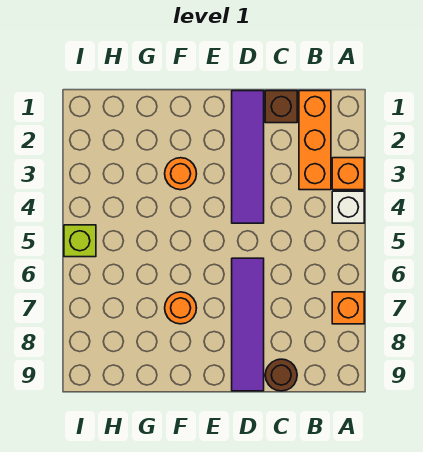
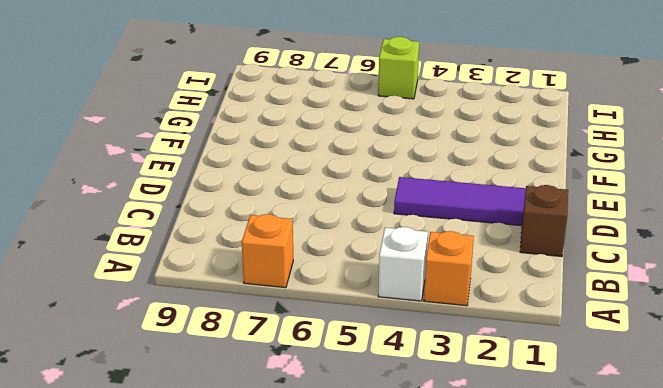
none -> orange brick B1:B3 level 1
none -> brown round brick C9 level 1

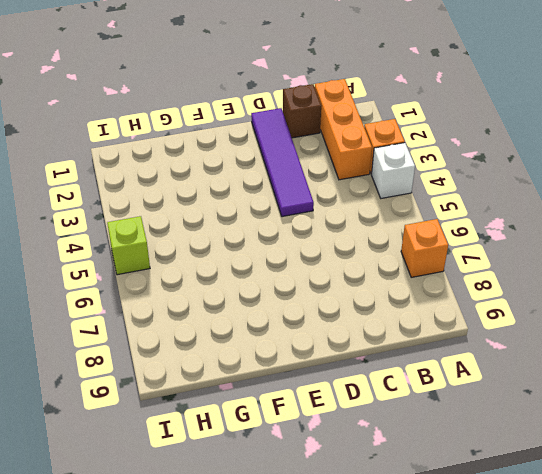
none -> brown round brick C9 level 1
none -> purple tile D6:D9 level 1

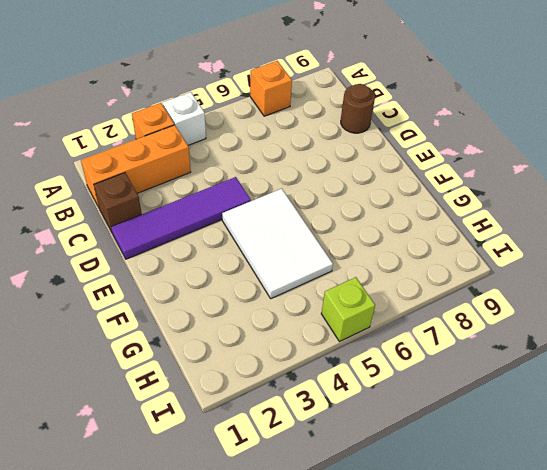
white tile E4:G5 level 1 -> none
none -> purple tile D6:D9 level 1
none -> orange round brick F3 level 1

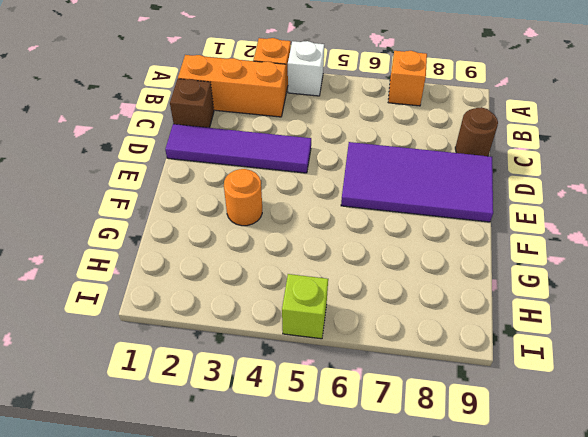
purple tile D6:E9 level 1 -> purple tile D6:D9 level 1
none -> orange round brick F7 level 1

